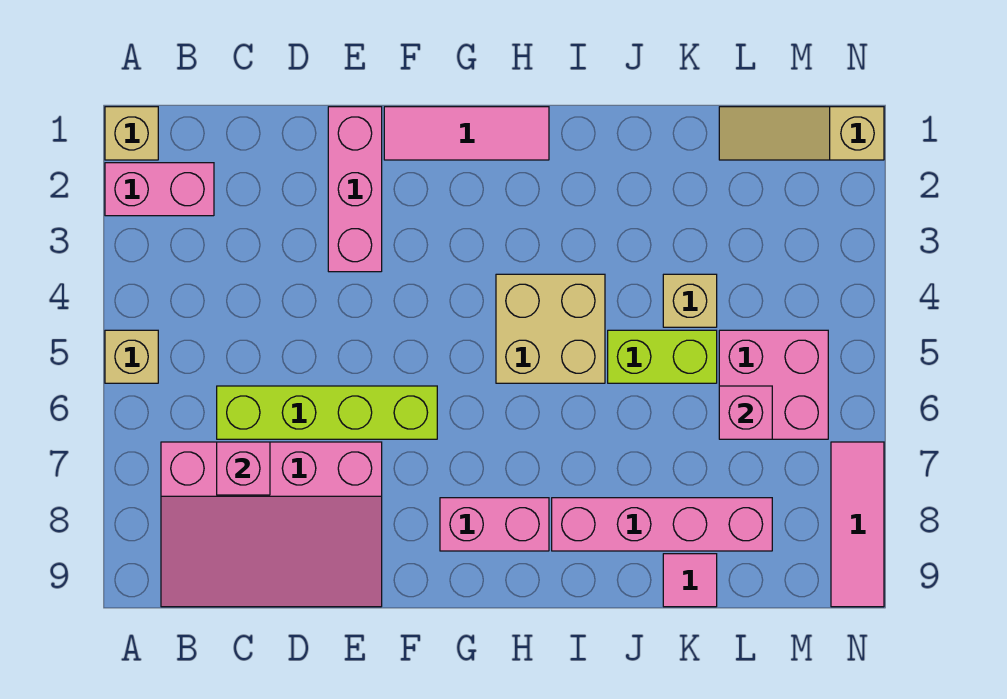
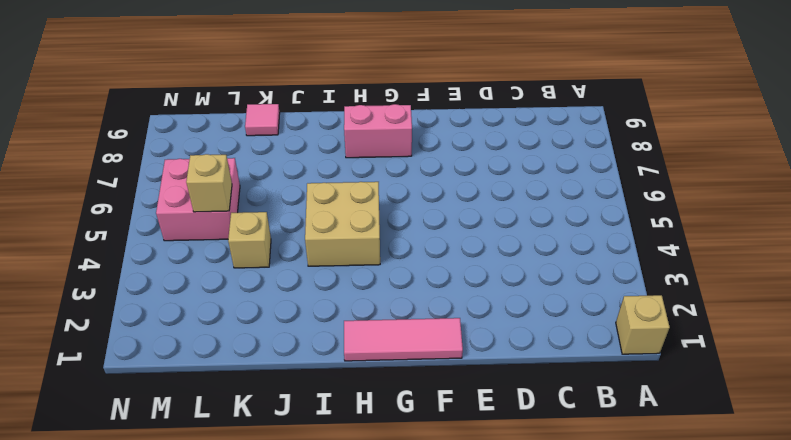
tan brick L5 level 2 -> tan brick A5 level 1
none -> pink brick A2:B2 level 1
none -> pink slope B7:E9 level 1 top 7
none -> lime brick C6:F6 level 1

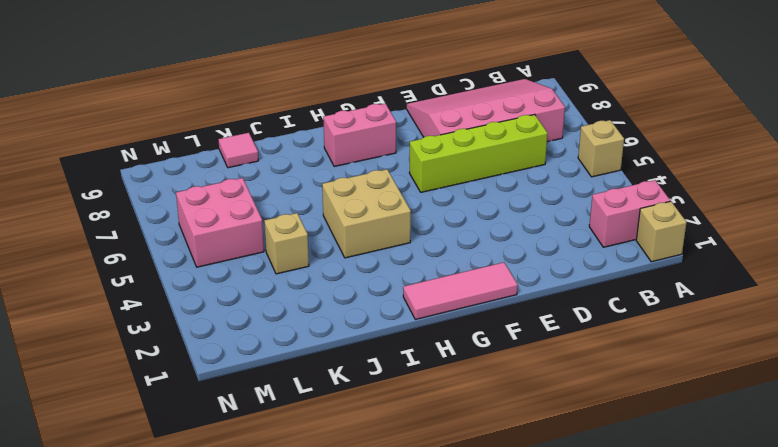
none -> pink brick E1:E3 level 1
none -> pink brick I8:L8 level 1
none -> lime brick J5:K5 level 1

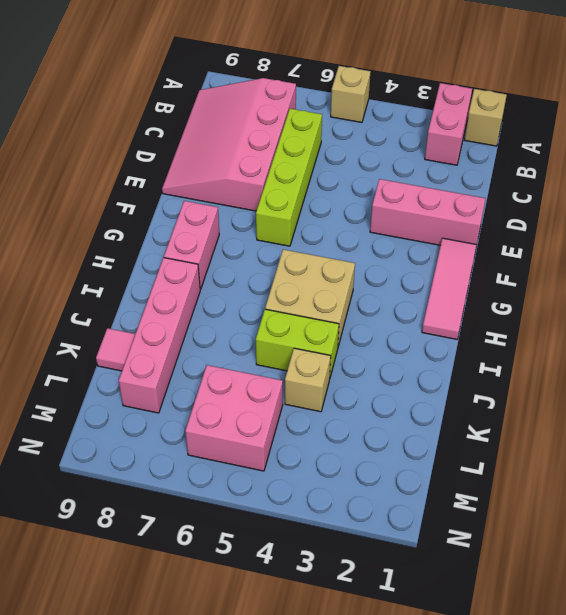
lime brick J4:J5 level 1 -> lime brick J5:K5 level 1
none -> tan slope L1:N1 level 1 top N
none -> pink tile N7:N9 level 1
none -> pink brick C7 level 2

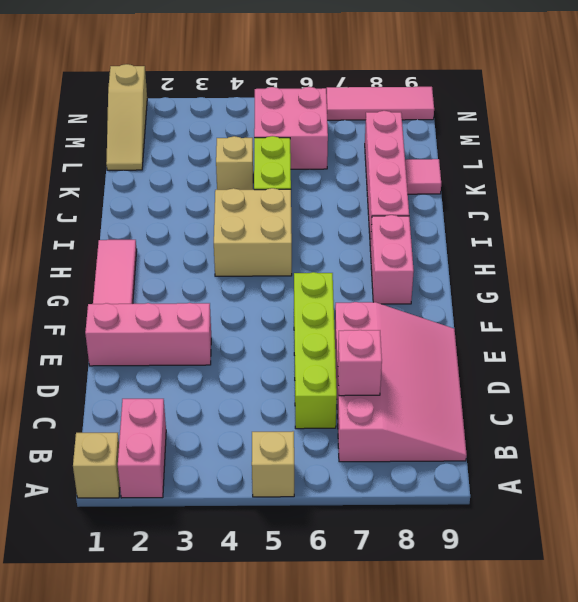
none -> pink brick L6 level 2

